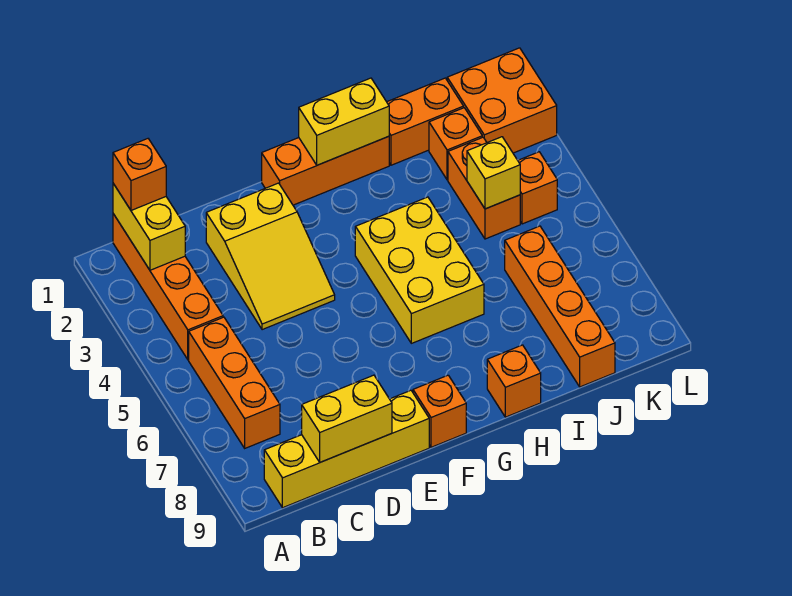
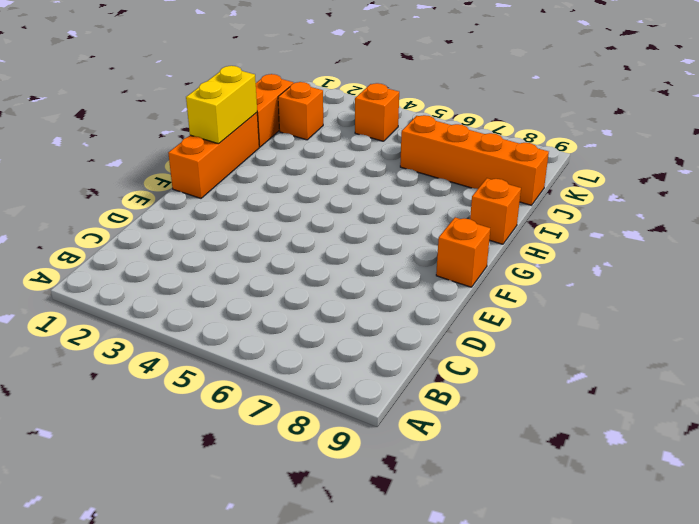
none -> orange brick B1:B4 level 1
none -> orange brick B5:B7 level 1
none -> yellow brick B9:E9 level 1

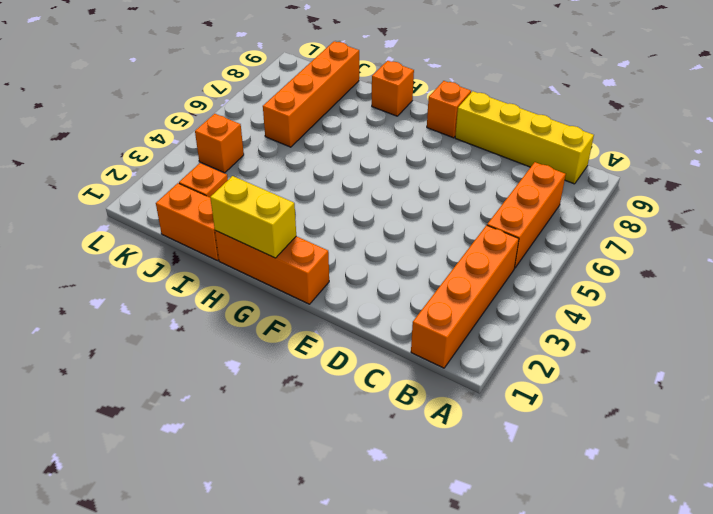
none -> yellow slope D2:E4 level 1 top 2
none -> yellow brick G4:H6 level 1
none -> orange brick J3:J4 level 1

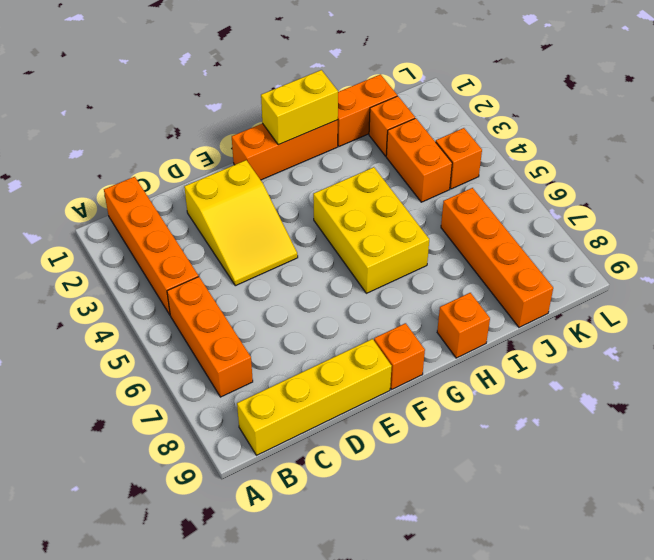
none -> orange brick K1:L2 level 1
none -> yellow brick B1:B2 level 2
none -> yellow brick C9:D9 level 2

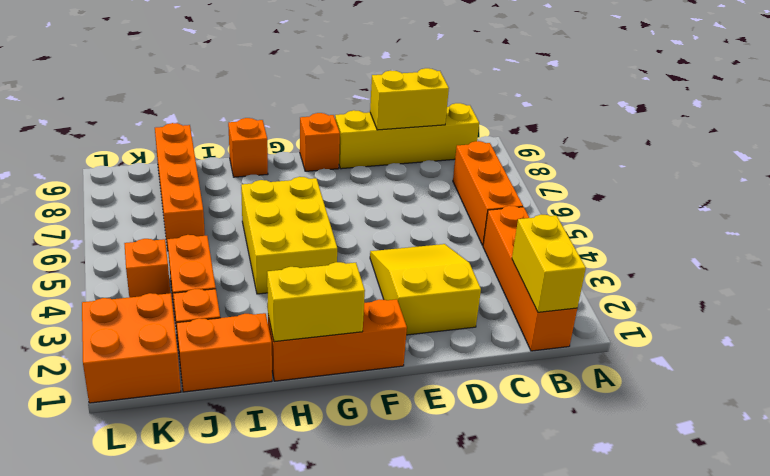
none -> yellow brick J4 level 2
none -> orange brick B1 level 3

